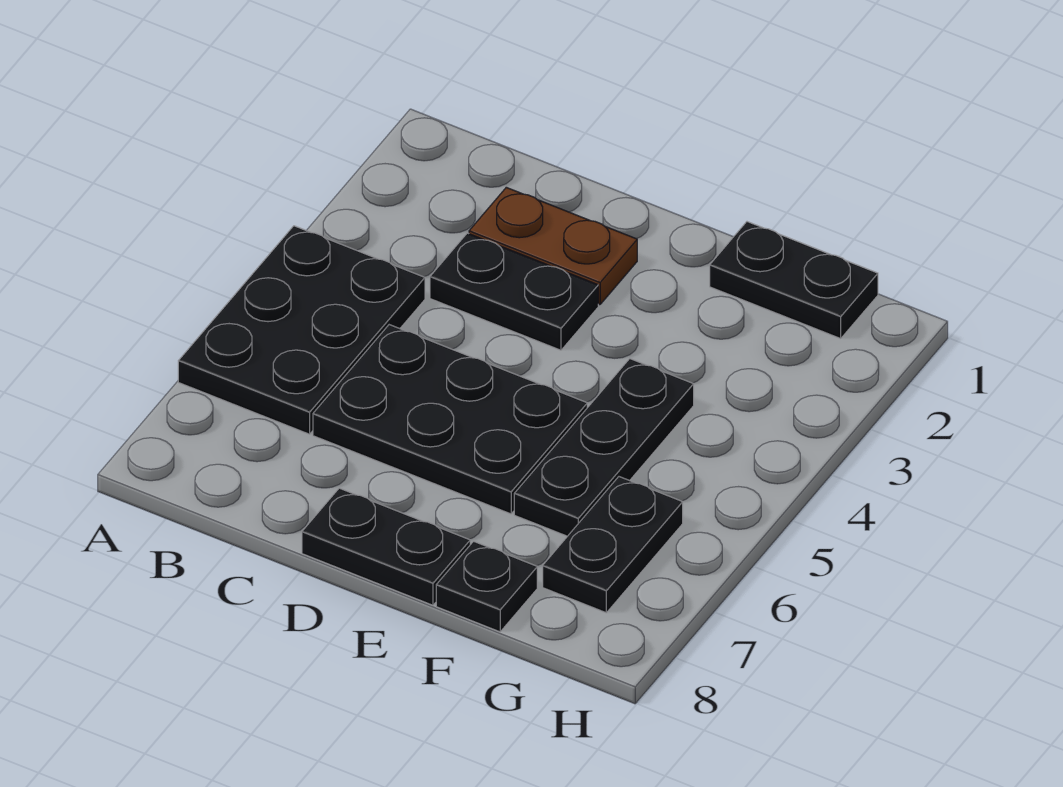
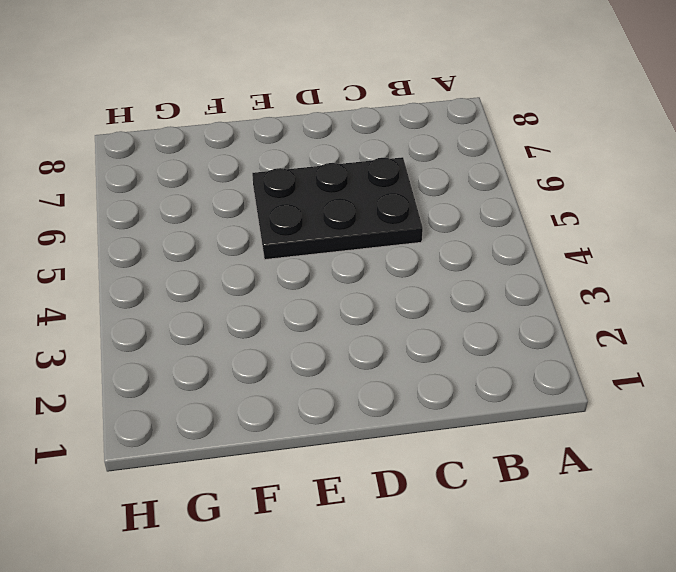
none -> black plate A4:B6 level 1
none -> brown plate C2:D2 level 1

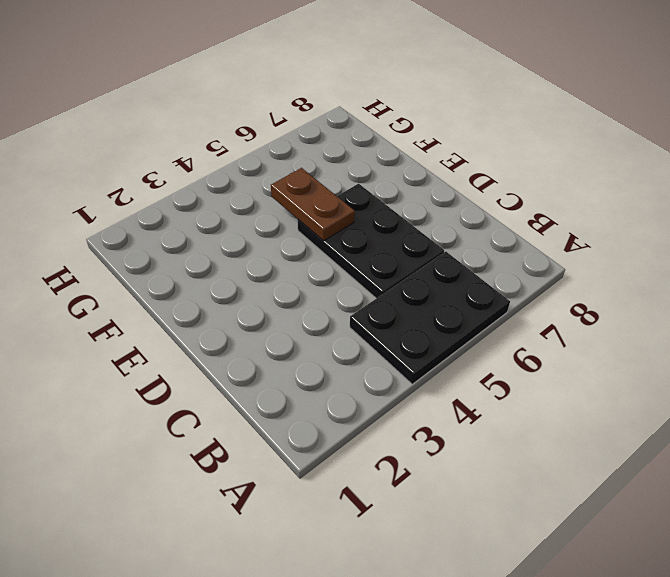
brown plate E5:F5 level 2 -> brown plate C2:D2 level 1
none -> black plate C3:D3 level 1
none -> black plate D8:E8 level 1

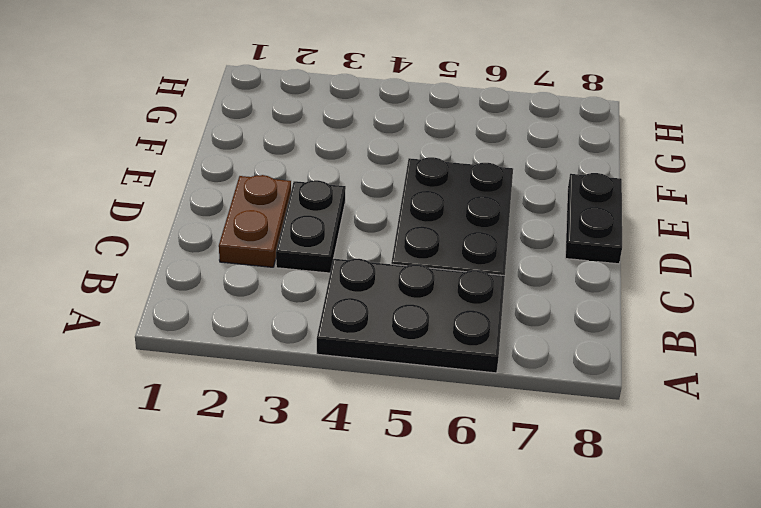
none -> black plate F1:G1 level 1
none -> black plate F4:F6 level 1

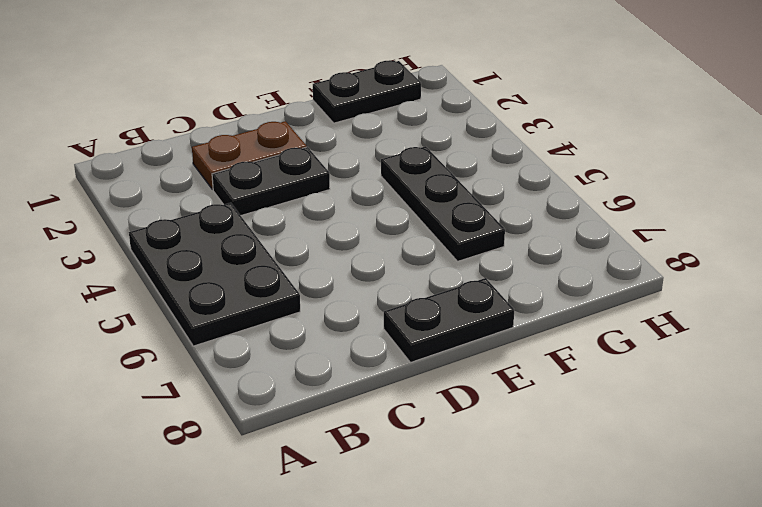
none -> black plate C5:E6 level 1
none -> black plate F8 level 1

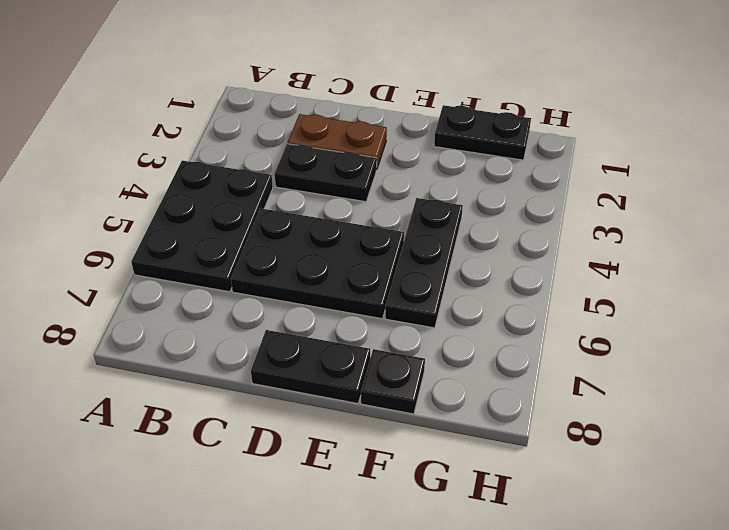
none -> black plate G6:G7 level 1

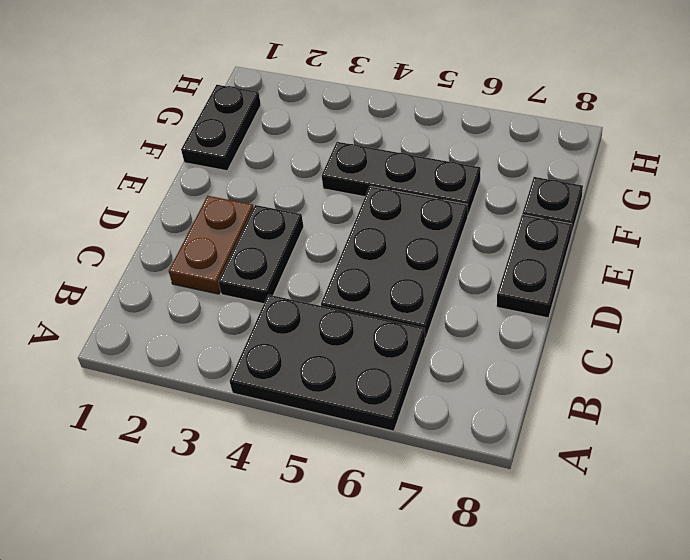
none -> black plate G6:G7 level 1

